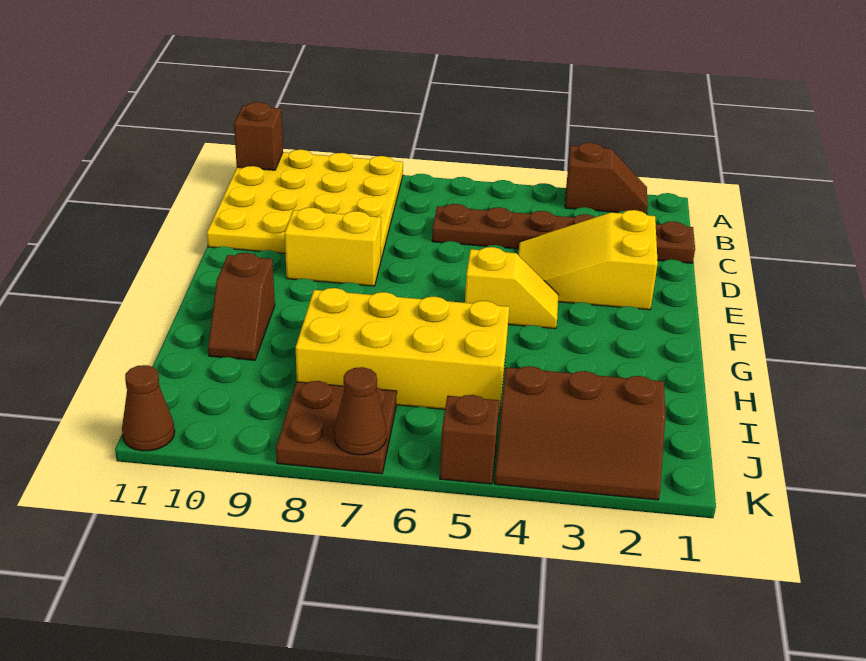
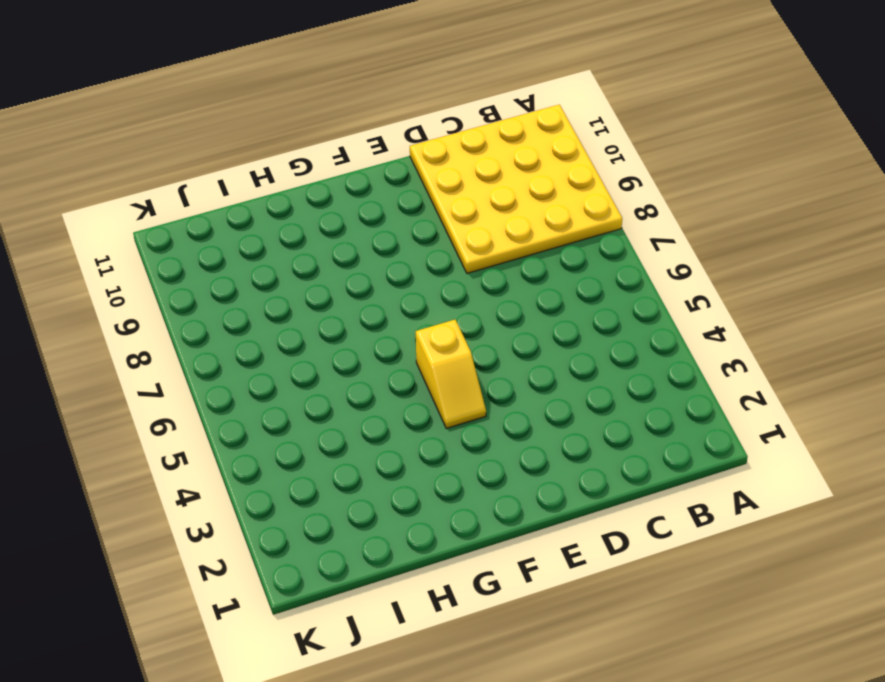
none -> brown slope A2:A3 level 1 top 3
none -> brown plate C1:C6 level 1
none -> yellow slope D2:E4 level 1 top 2

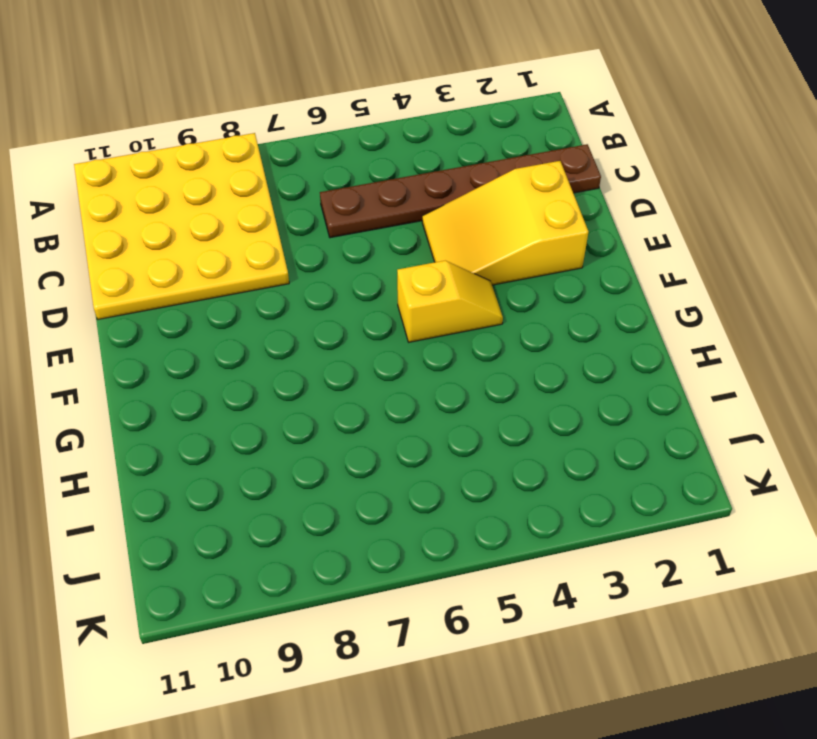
none -> brown slope A2:A3 level 1 top 3
none -> yellow brick E8:E9 level 1
none -> brown slope G10:H10 level 1 top G

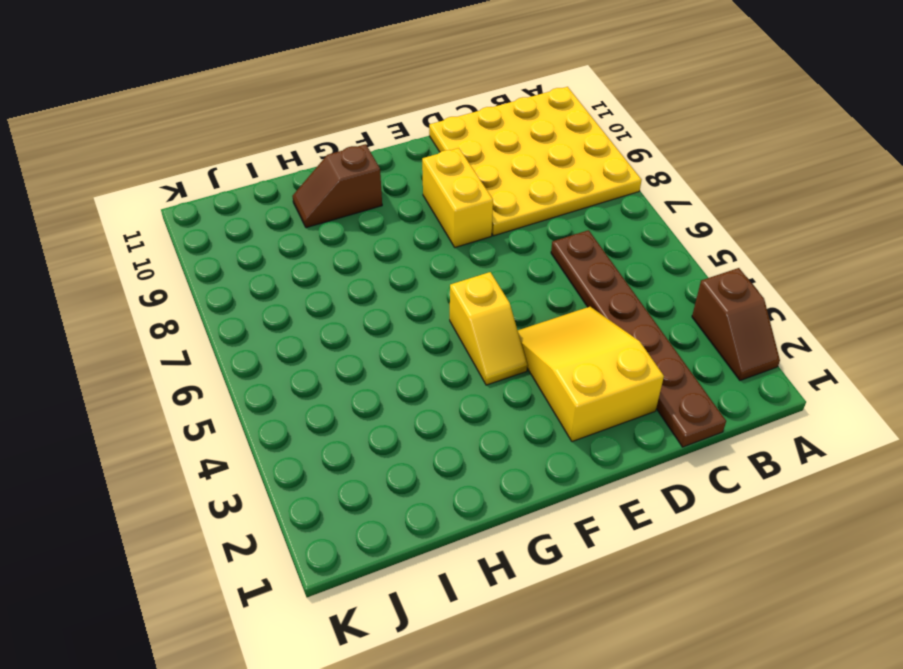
none -> yellow brick H5:I8 level 1
none -> brown slope J2:K4 level 1 top J
none -> brown plate J7:K8 level 1

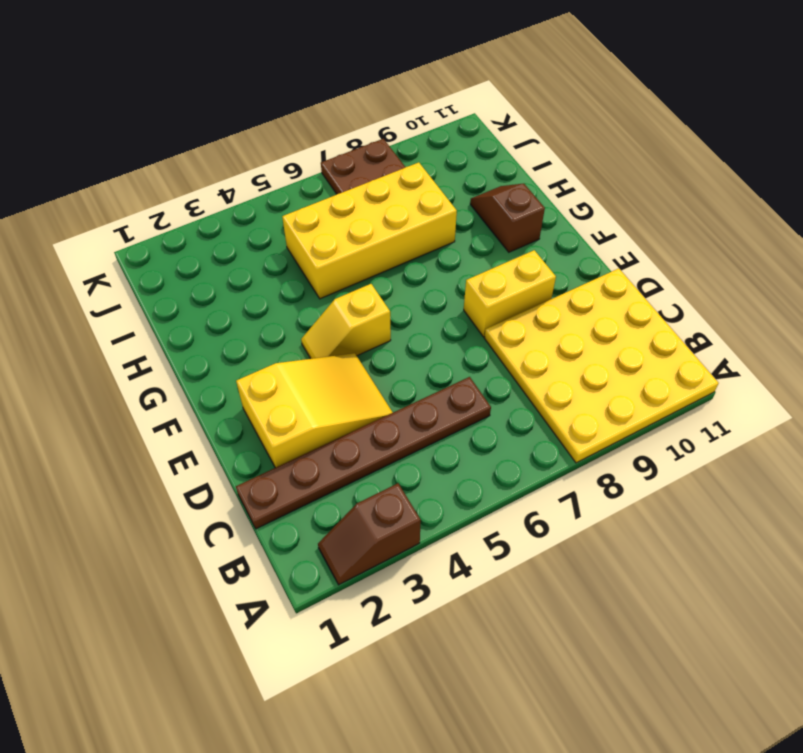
none -> brown slope J2:K4 level 1 top J
none -> brown brick K5 level 1
none -> brown cone K11 level 1

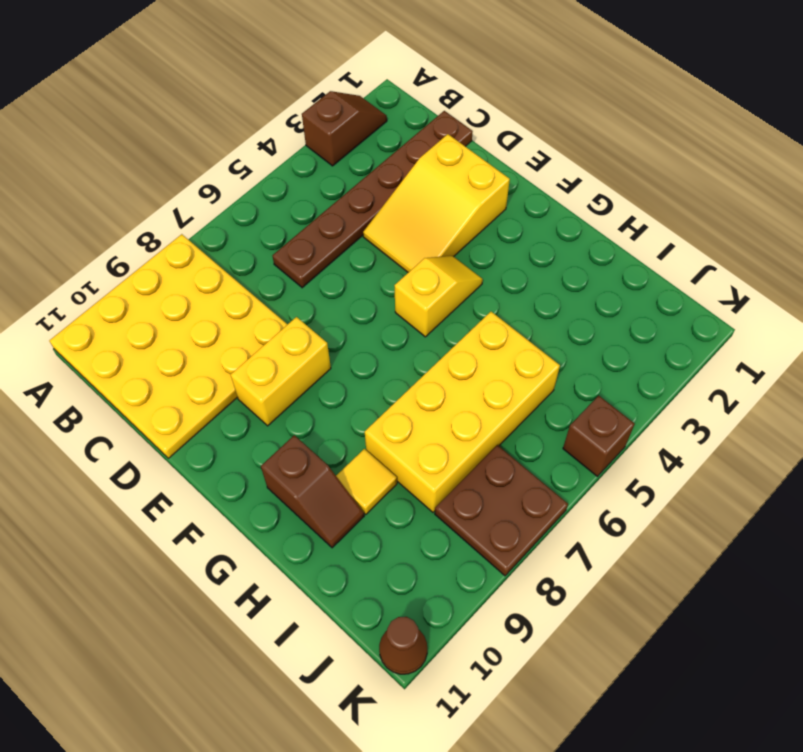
yellow tile H9 level 1 -> none
none -> brown slope J2:K4 level 1 top J
none -> brown brick A11 level 2
none -> brown cone K7 level 2

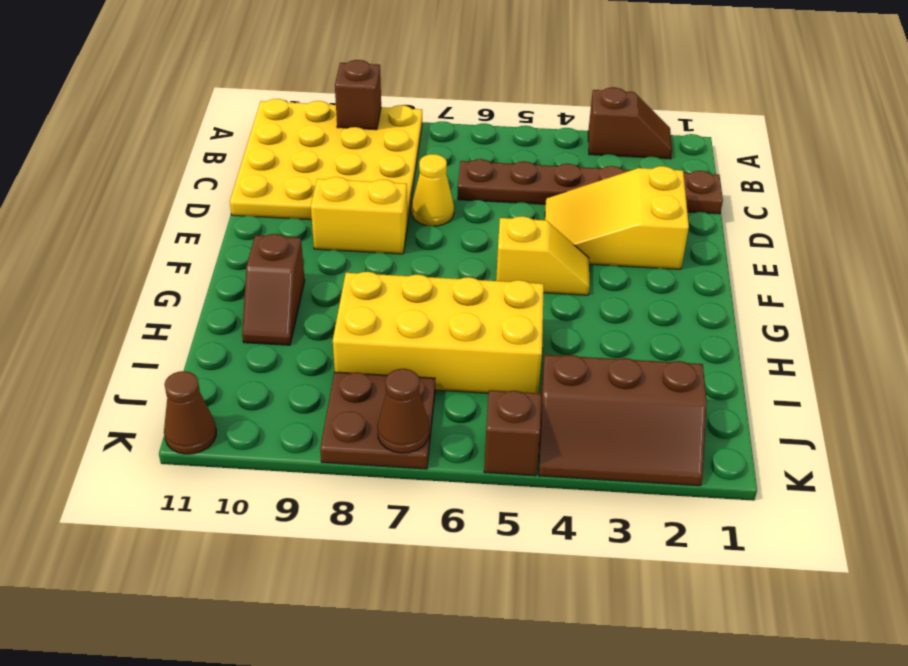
brown brick A9 level 2 -> brown brick A11 level 2
yellow cone D7 level 1 -> none

